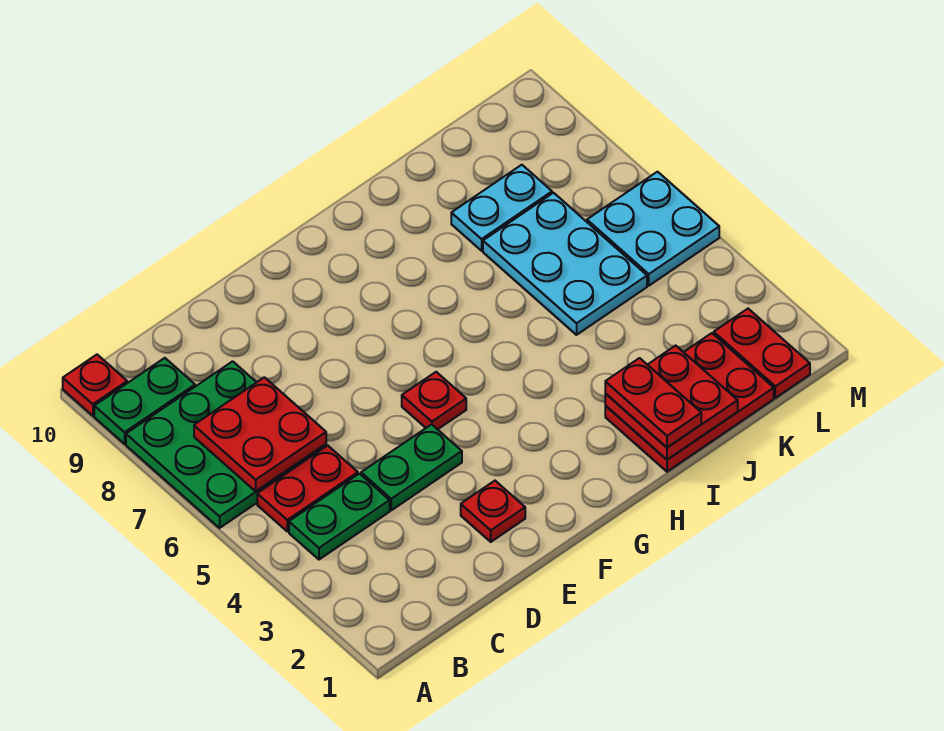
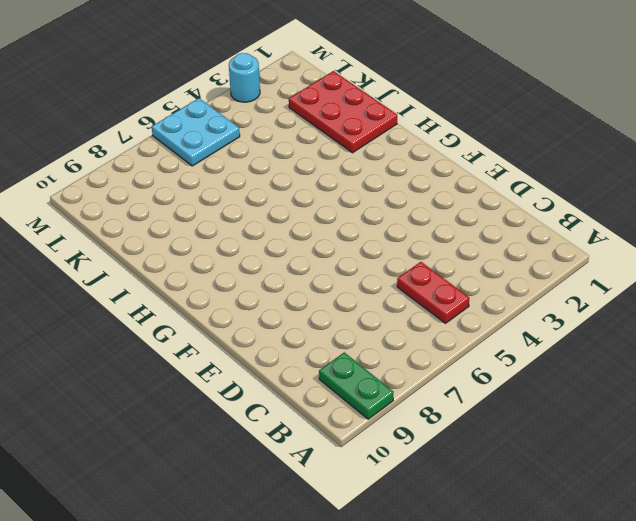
cyan round brick M3 level 1 -> none
none -> green plate A6:C8 level 1
none -> red plate A10 level 1
none -> green plate B4:C4 level 1

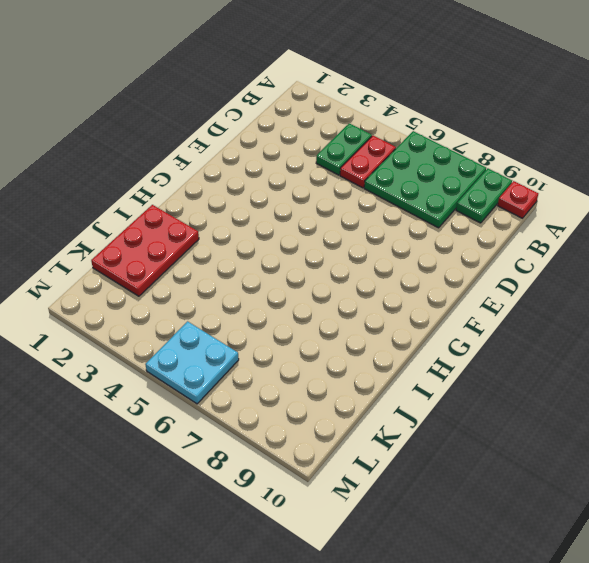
none -> green plate D4:E4 level 1
none -> red plate E2 level 1
none -> red plate F5 level 1

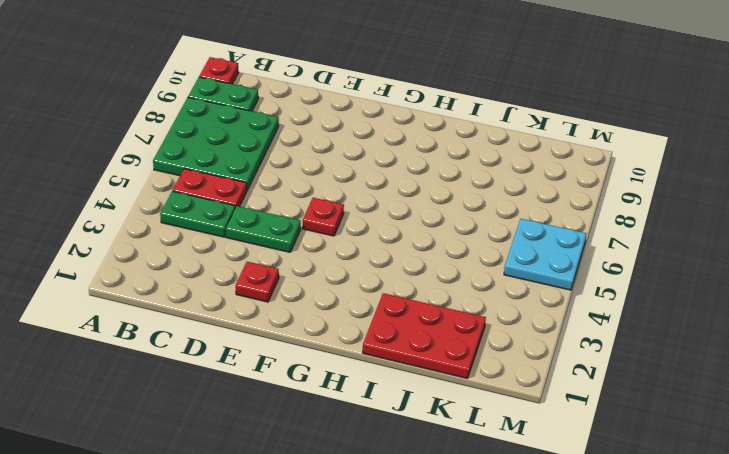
none -> cyan plate J5:K7 level 1
none -> cyan plate J8:K8 level 1
none -> red plate L1:L2 level 1

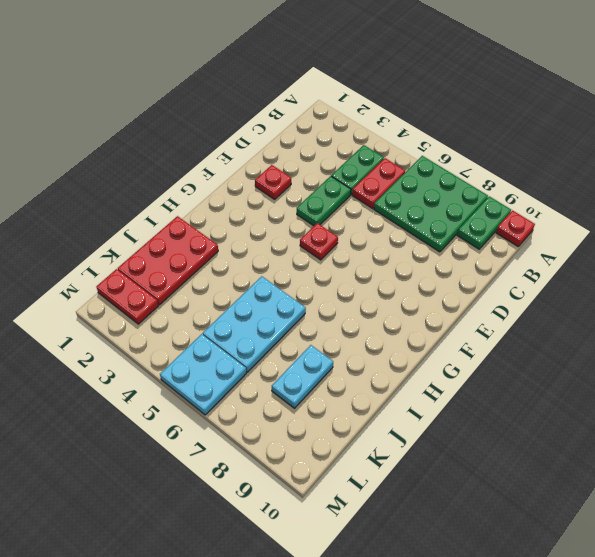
cyan plate I5:K6 level 1 -> cyan plate J5:K7 level 1
none -> red plate B6:C7 level 2
none -> red plate I1:J2 level 2
none -> red plate I1:I2 level 3

